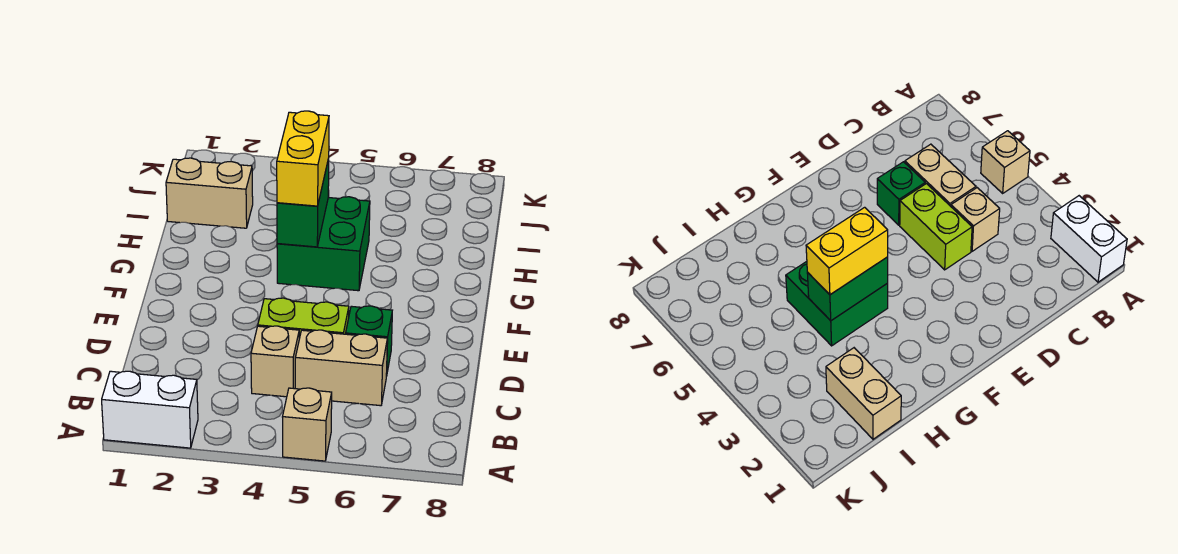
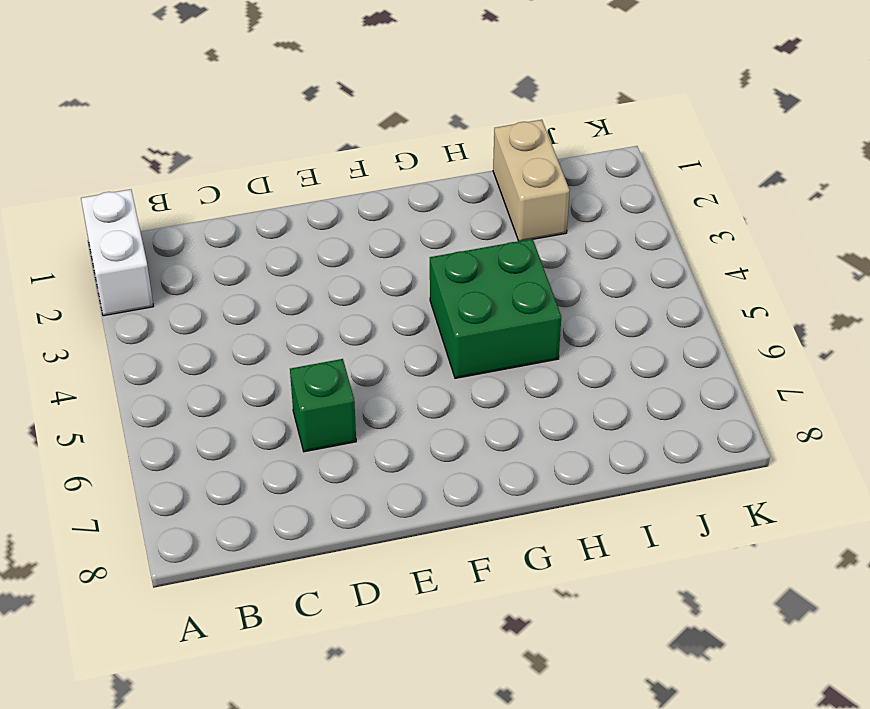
none -> tan brick A5 level 1
none -> tan brick C4 level 1

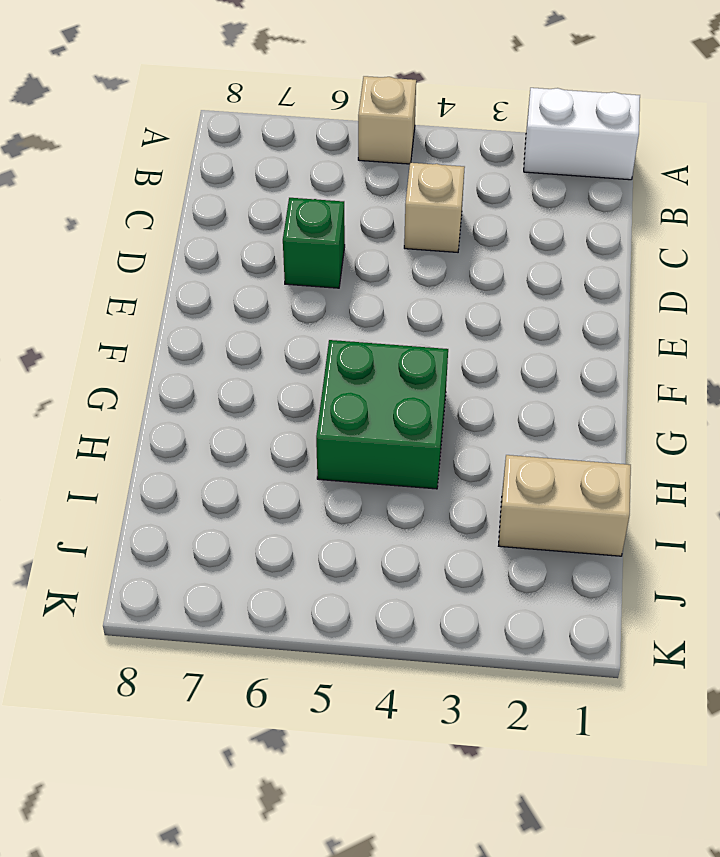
none -> tan brick C5:C6 level 1
none -> lime brick D4:D5 level 1

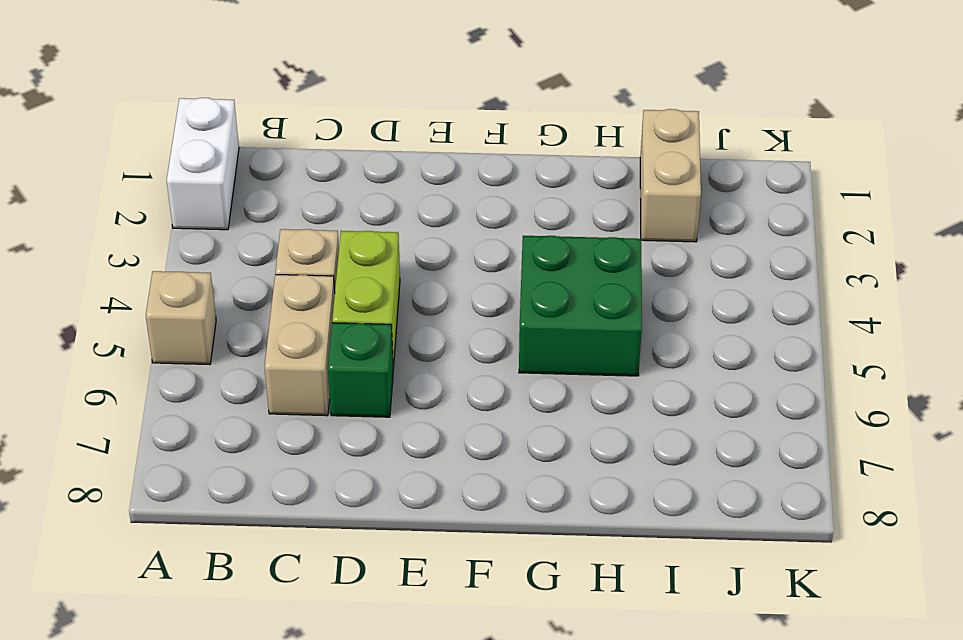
none -> green brick G4:H4 level 2
none -> yellow brick G4:H4 level 3

